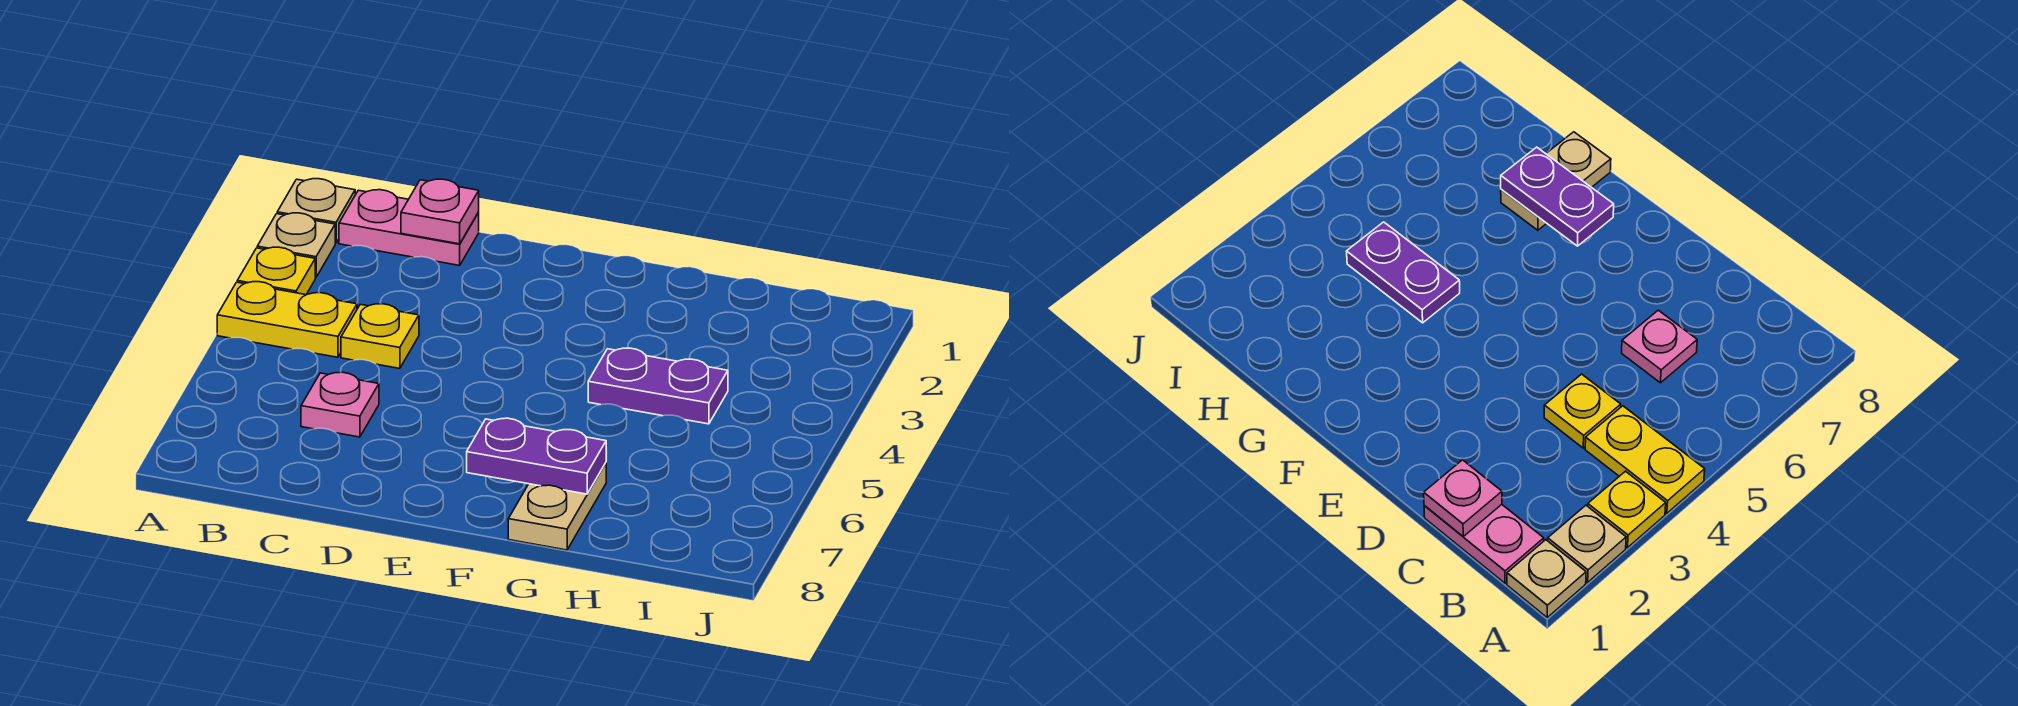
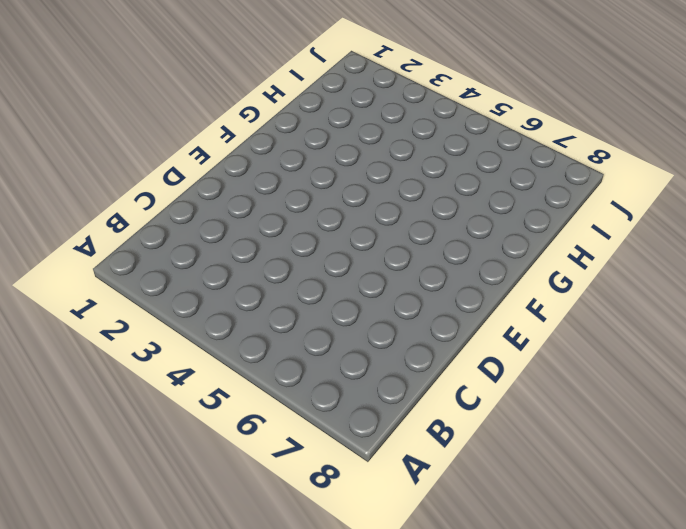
none -> tan plate A1 level 1
none -> tan plate A2 level 1

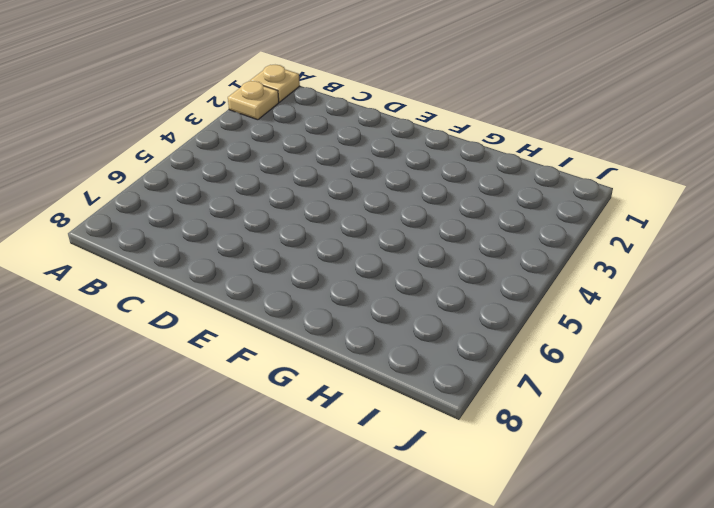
none -> yellow plate A3 level 1
none -> yellow plate A4:B4 level 1

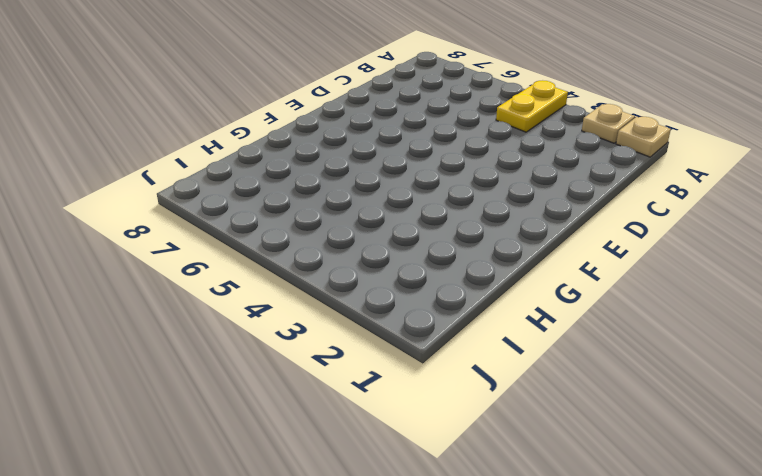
none -> yellow plate A3 level 1
none -> pink plate B1:C1 level 1

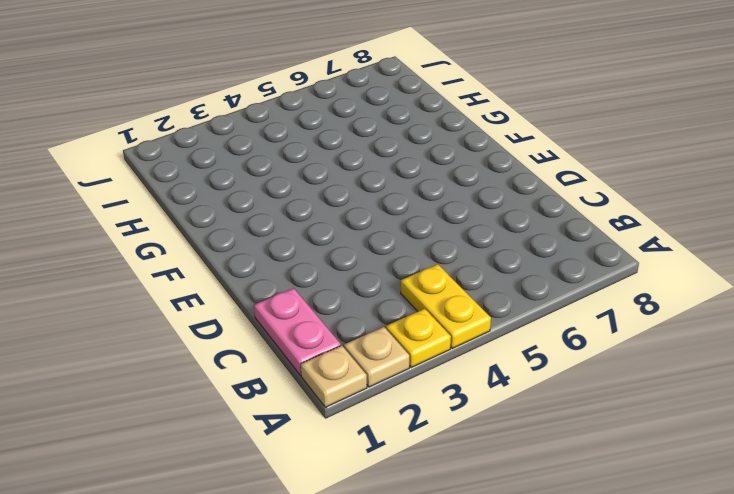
none -> yellow plate C4 level 1
none -> pink plate C6 level 1

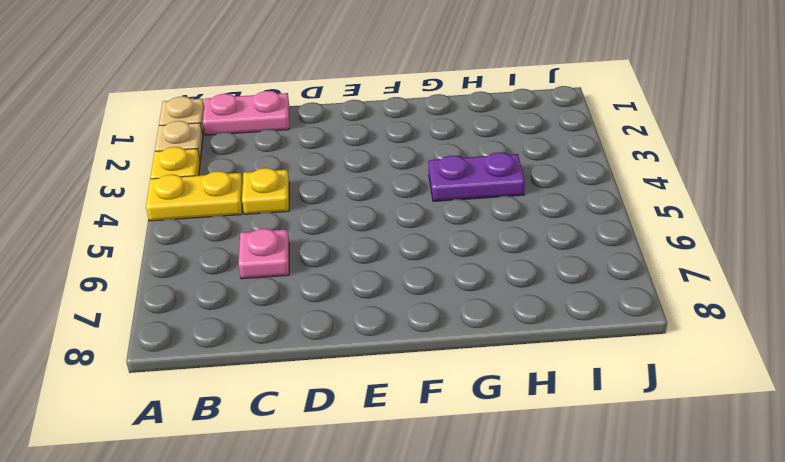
none -> tan plate G7:G8 level 1
none -> pink plate C1 level 2

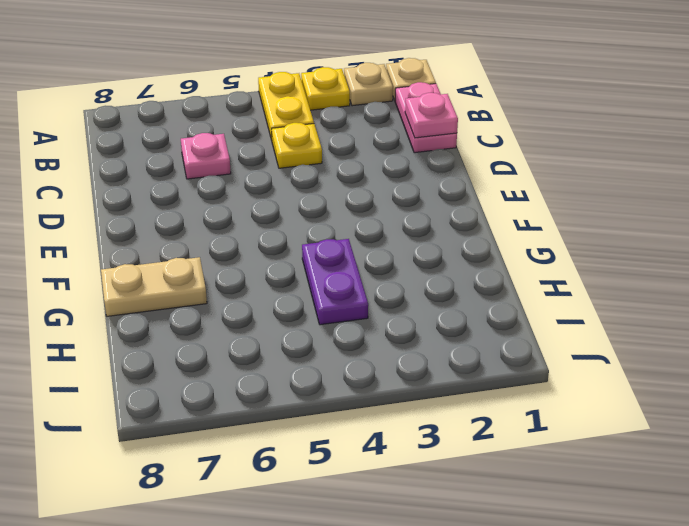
none -> purple plate F7:G7 level 2

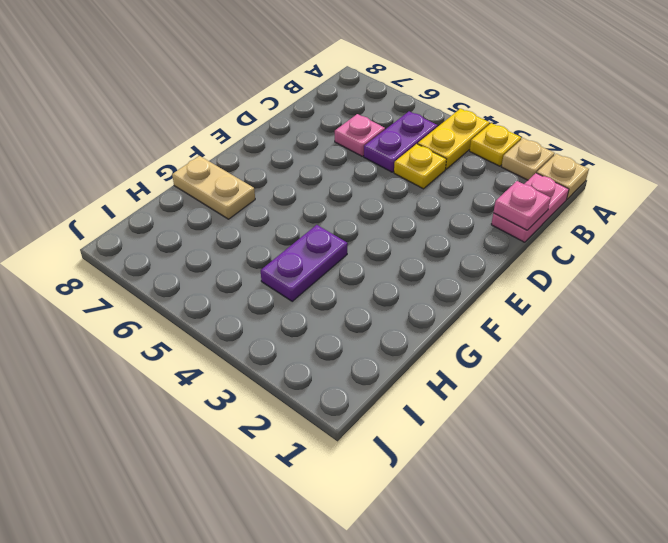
purple plate B5:C5 level 1 -> purple plate F7:G7 level 2

